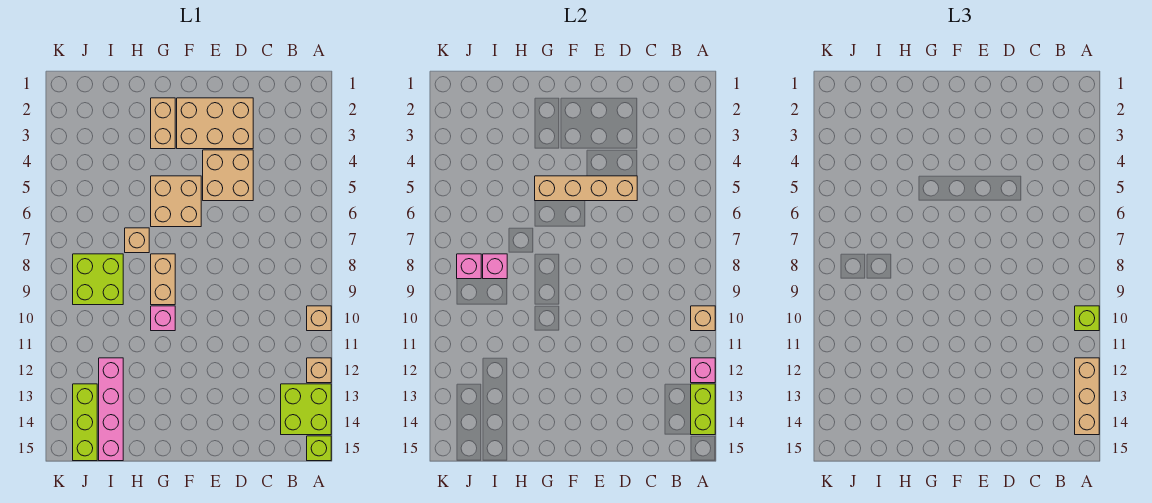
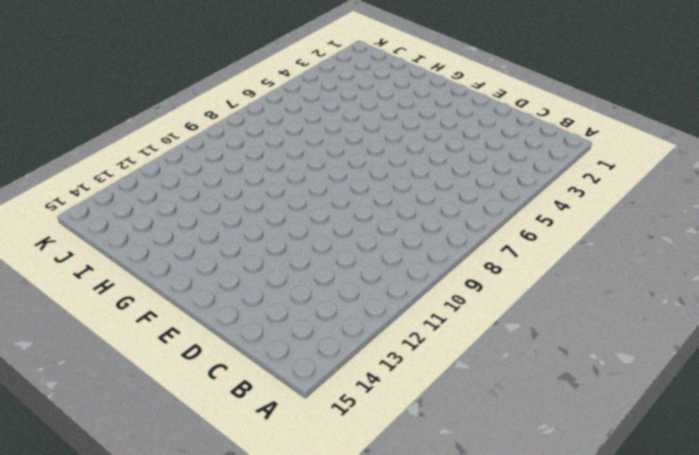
none -> tan brick A10 level 1
none -> tan brick A12 level 1
none -> lime brick A13:B14 level 1

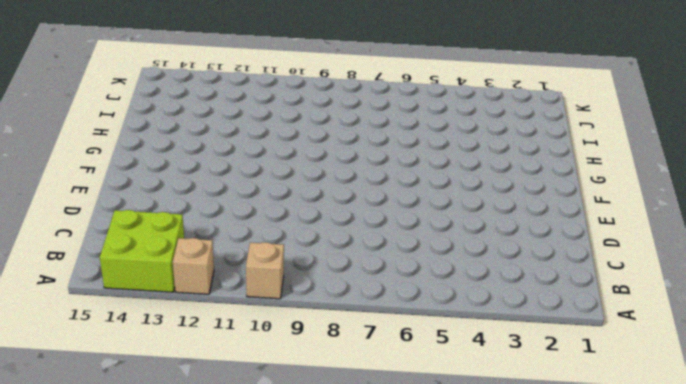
none -> lime brick A15 level 1
none -> tan brick D2:F3 level 1
none -> tan brick D4:E5 level 1

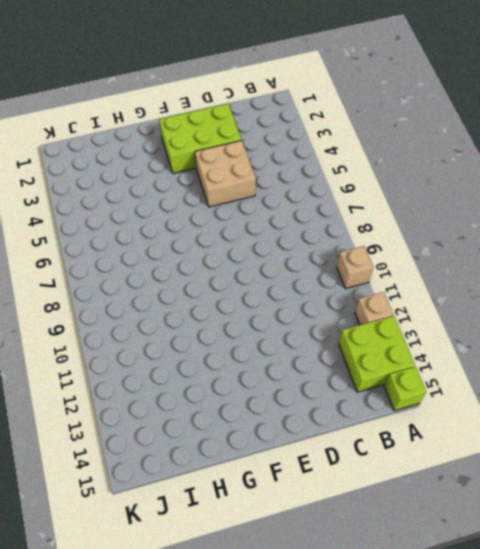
lime brick D2:F3 level 1 -> tan brick D2:F3 level 1
none -> tan brick F5:G6 level 1
none -> tan brick G2:G3 level 1
none -> tan brick G8:G9 level 1

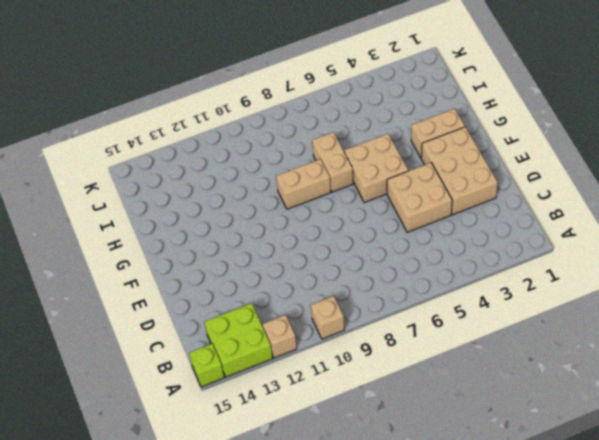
tan brick G7:H7 level 1 -> tan brick H7 level 1
none -> pink brick G10 level 1
none -> lime brick I8:J9 level 1
none -> pink brick I12:I15 level 1

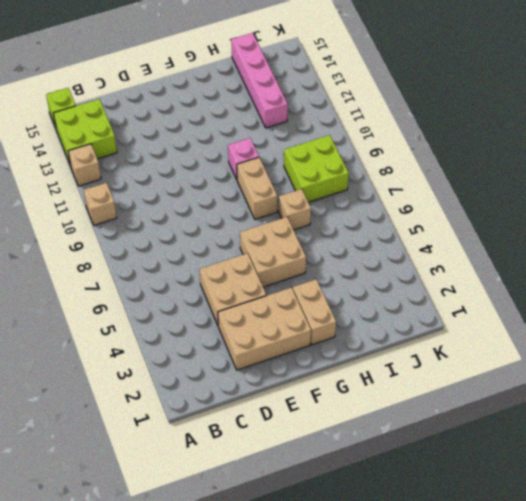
none -> lime brick J13:J15 level 1
none -> tan brick A10 level 2
none -> pink brick A12 level 2

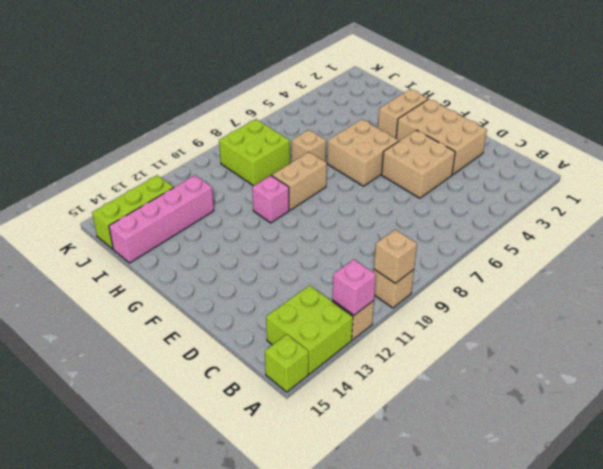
none -> lime brick A13:A14 level 2
none -> tan brick D5:G5 level 2
none -> pink brick I8 level 2

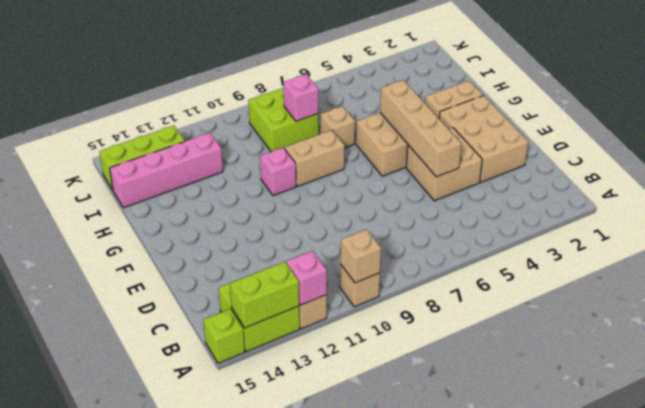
none -> pink brick J8 level 2
none -> lime brick A10 level 3
none -> tan brick A12:A14 level 3

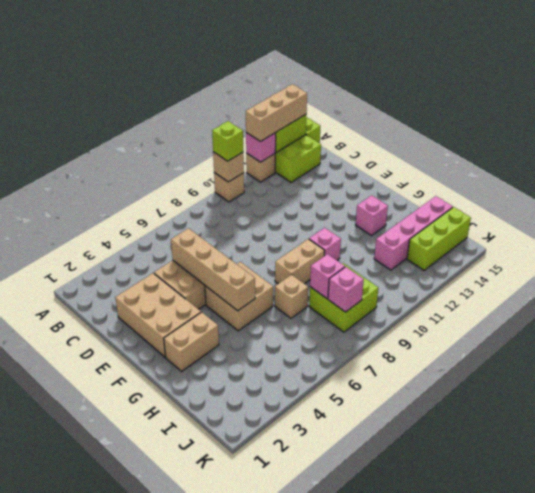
pink brick G13 level 1 -> none

